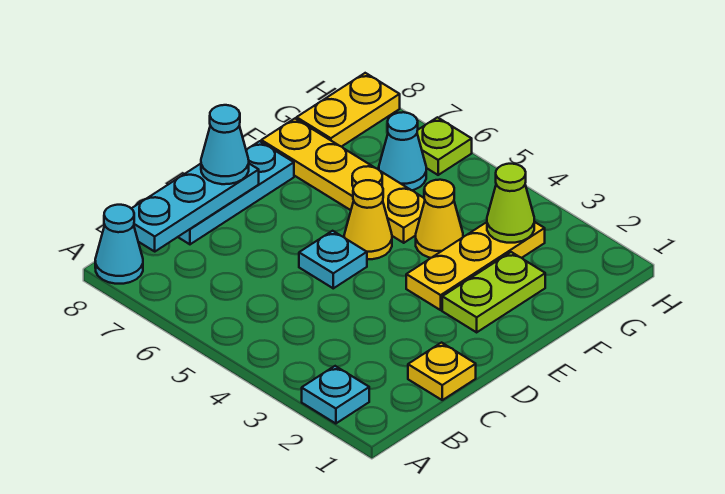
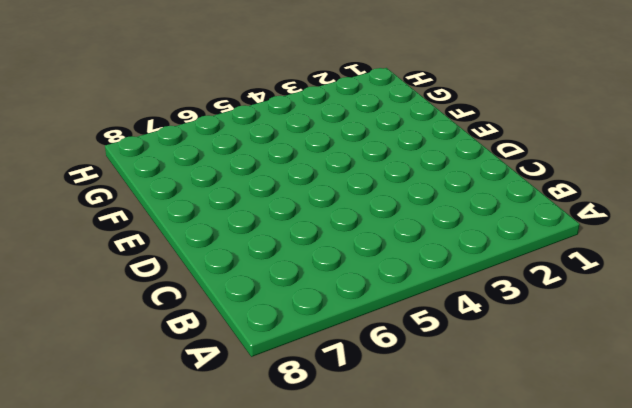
none -> cyan plate A2 level 1
none -> cyan cone A8 level 1
none -> yellow plate C1 level 1

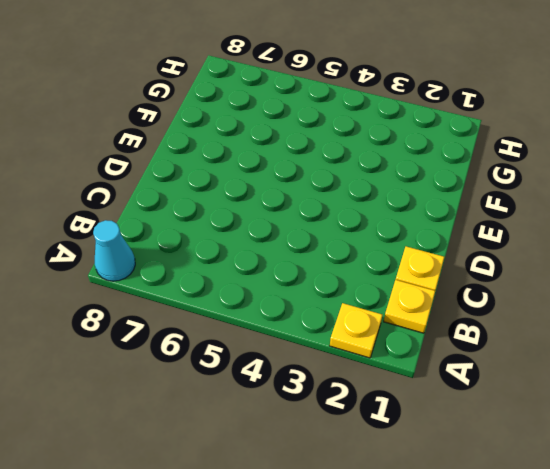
yellow plate A2 level 1 -> cyan plate A2 level 1
yellow plate B1 level 1 -> none
none -> cyan plate C8:E8 level 1
none -> cyan plate D5 level 1
none -> lime plate E2:F2 level 1

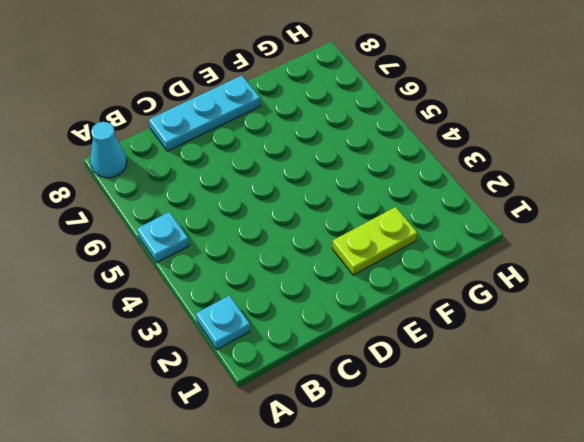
cyan plate A5 level 1 -> cyan plate D5 level 1
none -> yellow plate C1 level 1
none -> yellow plate E3:G3 level 1
none -> yellow cone E5 level 1

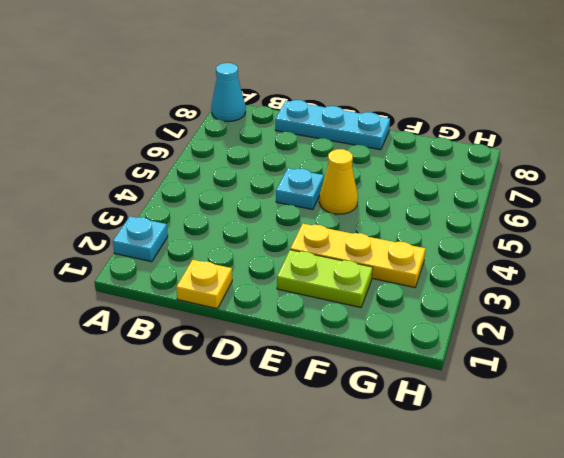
none -> yellow cone F4 level 1
none -> yellow plate F5:F8 level 1
none -> cyan cone G6 level 1

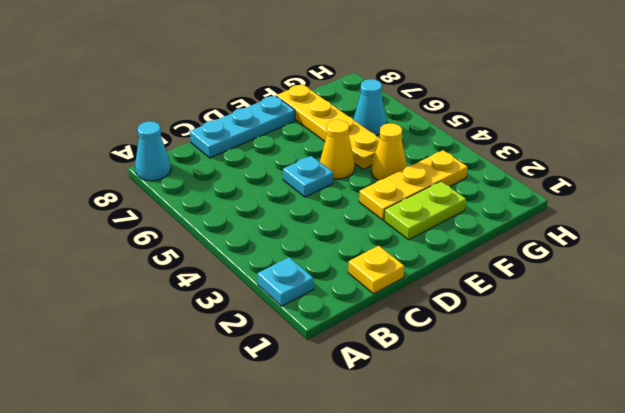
none -> yellow plate G8:H8 level 1
none -> lime plate H6 level 1
none -> cyan plate B8:D8 level 2

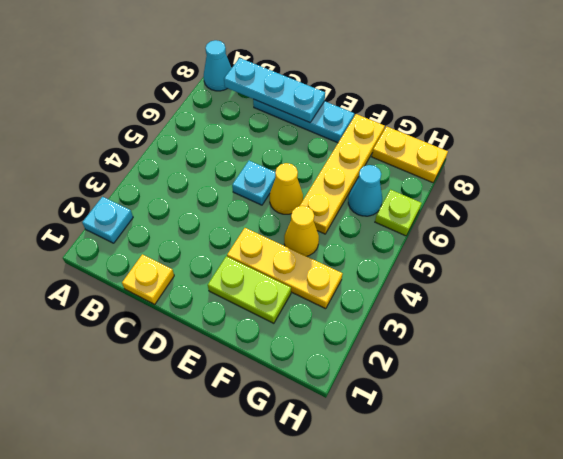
none -> lime cone G3 level 2
none -> cyan cone D8 level 3

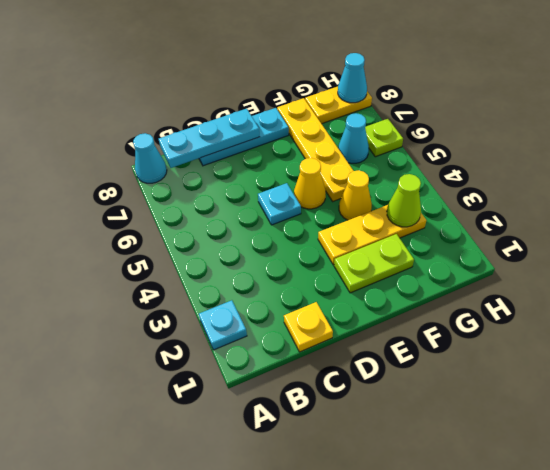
cyan cone H8 level 2 -> cyan cone D8 level 3

